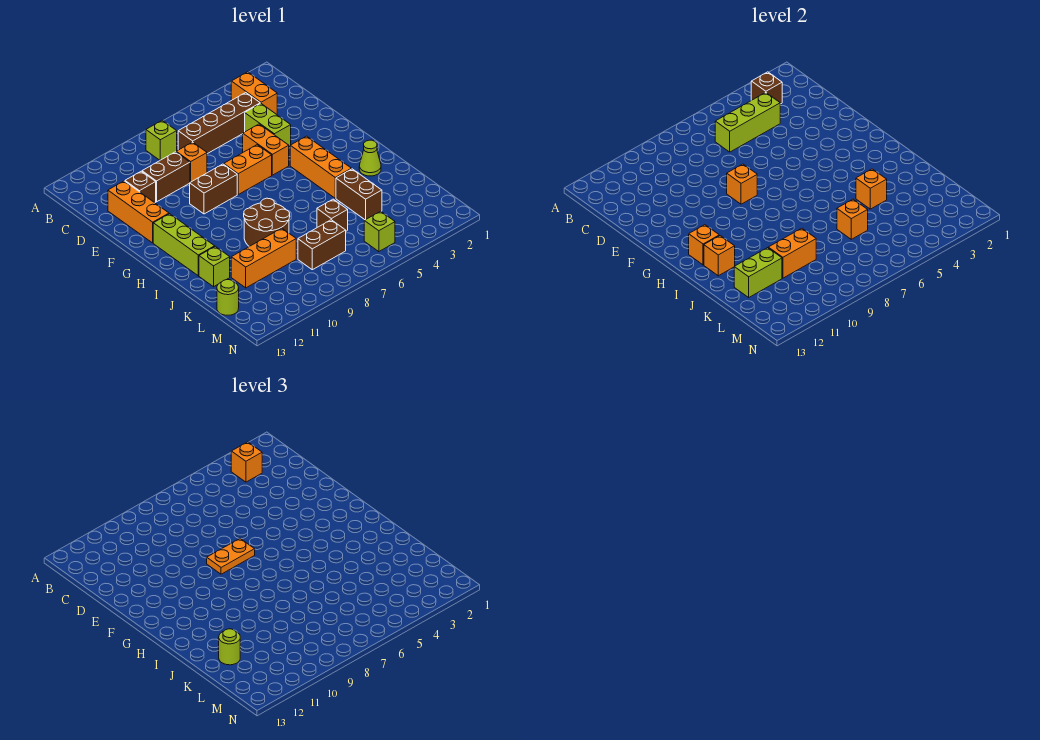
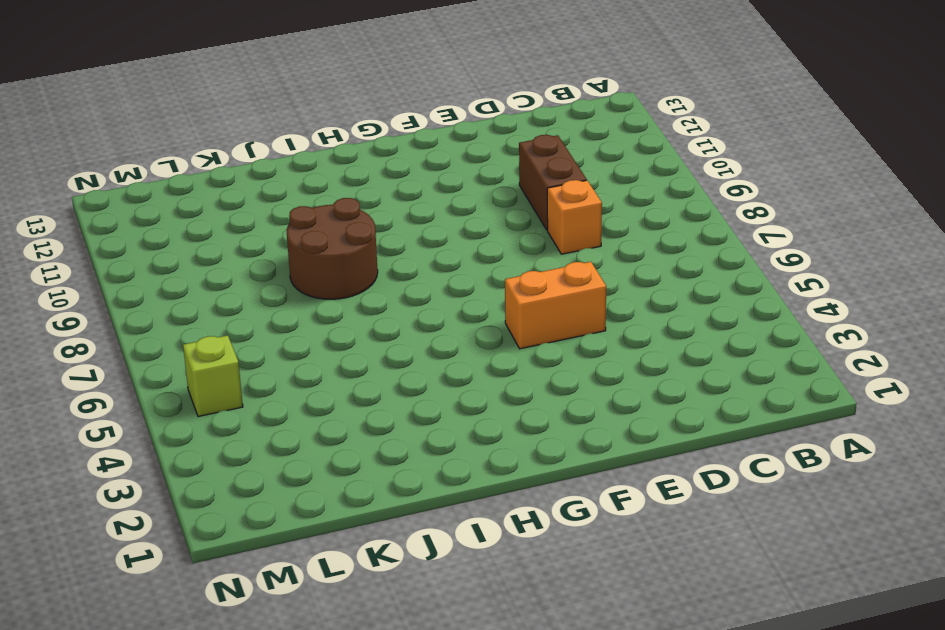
none -> orange brick B3:C3 level 1
none -> lime brick B8 level 1
none -> brown brick C4:C7 level 1
none -> lime brick D4:E4 level 1

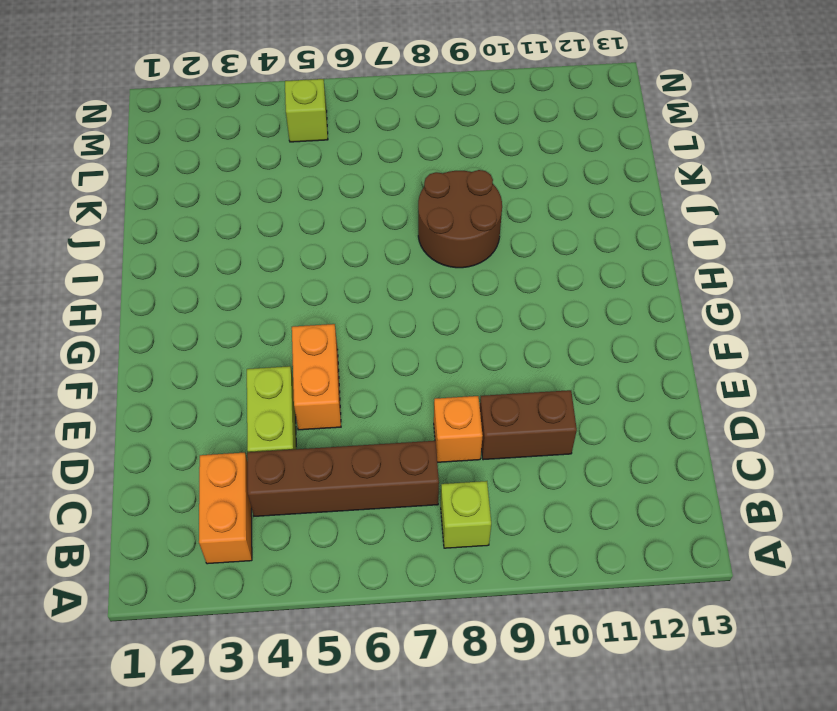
none -> brown brick D11 level 1
none -> orange brick D12:F12 level 1
none -> orange brick F6:F7 level 1
none -> brown brick F8:F9 level 1

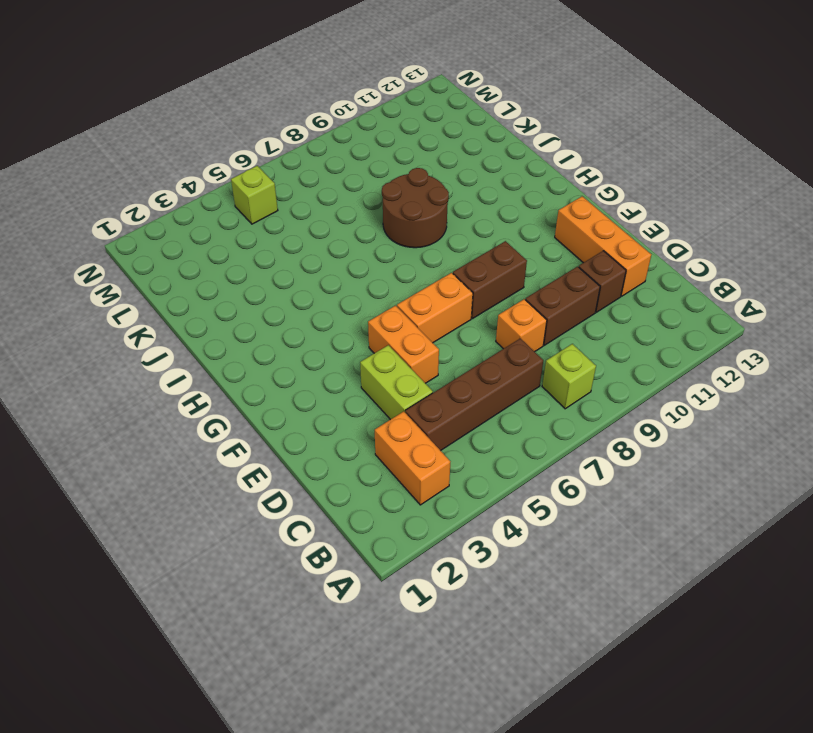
none -> orange brick G4:I4 level 1
none -> lime brick G12:I12 level 1
none -> lime cone I2 level 1
none -> brown brick J4:K4 level 1

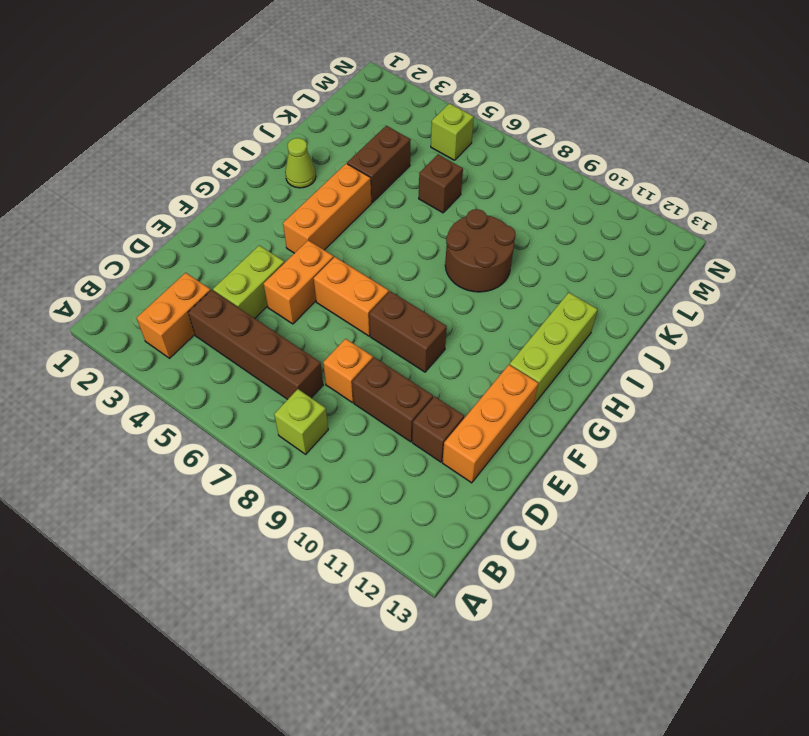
none -> lime brick J12 level 1
none -> orange brick K9:K11 level 1
none -> brown brick L7:L8 level 1
none -> lime round brick L13 level 1

